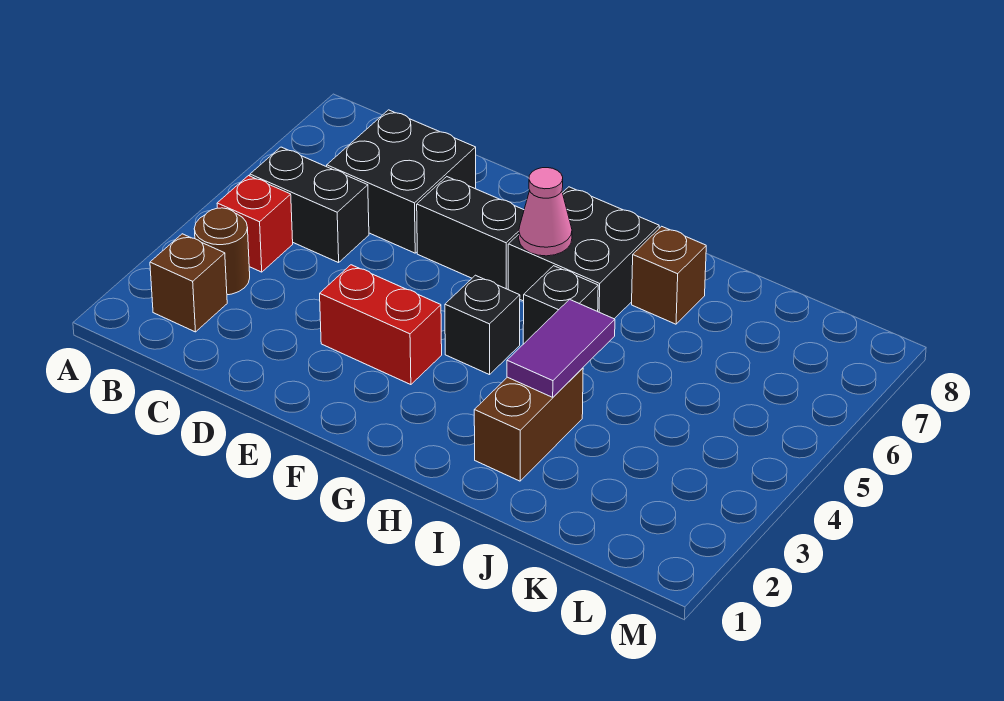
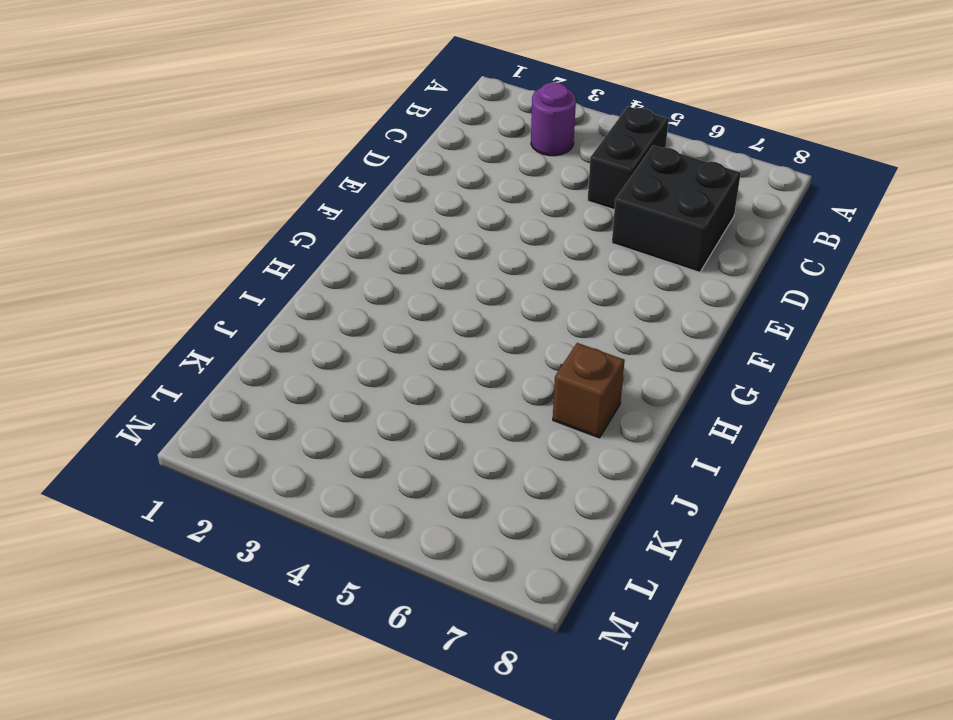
purple round brick B3 level 1 -> brown round brick B3 level 1
none -> brown brick B2 level 1
none -> red brick B4 level 1
none -> red brick E3:F3 level 1

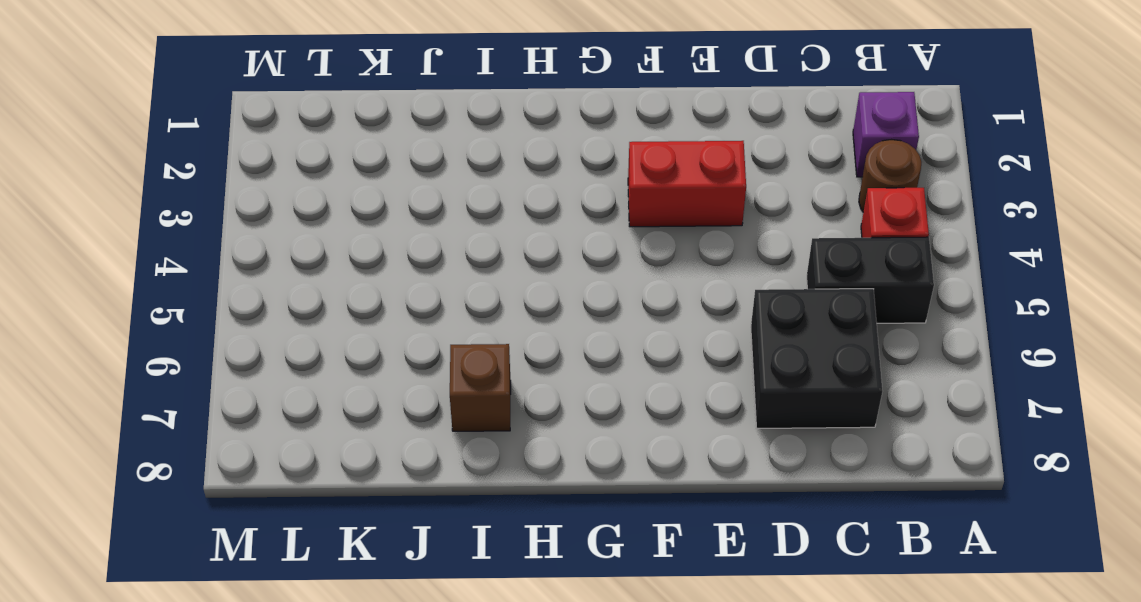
purple brick B2 level 1 -> brown brick B2 level 1
none -> black brick E6:F6 level 1
none -> black brick G4 level 1
none -> black brick G6:H7 level 1

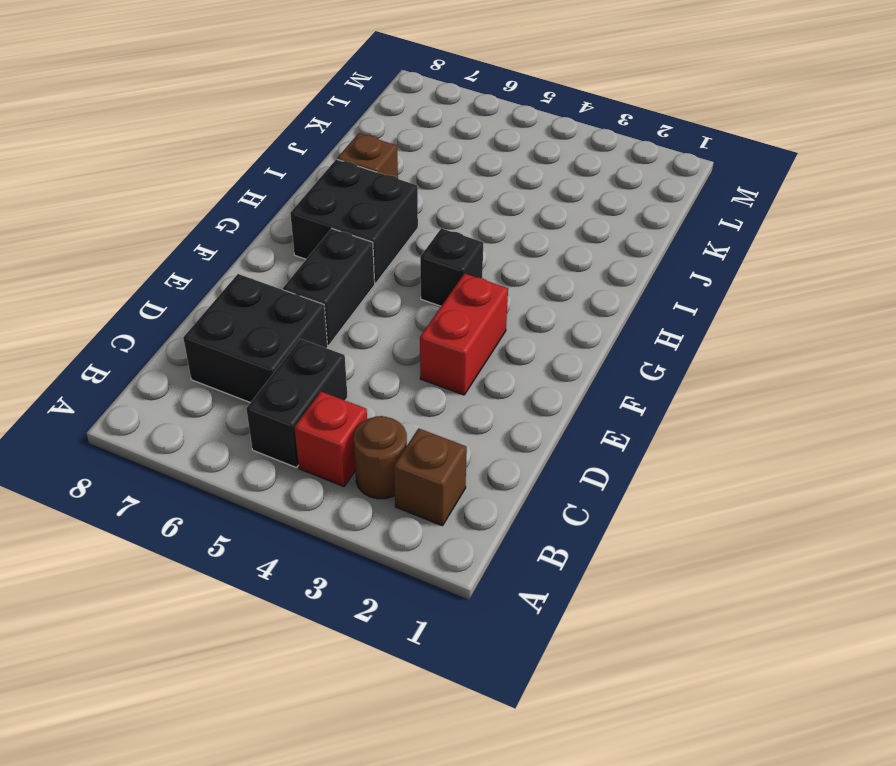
none -> black brick H5 level 1
none -> brown brick I2:I3 level 1
none -> pink cone G6 level 2

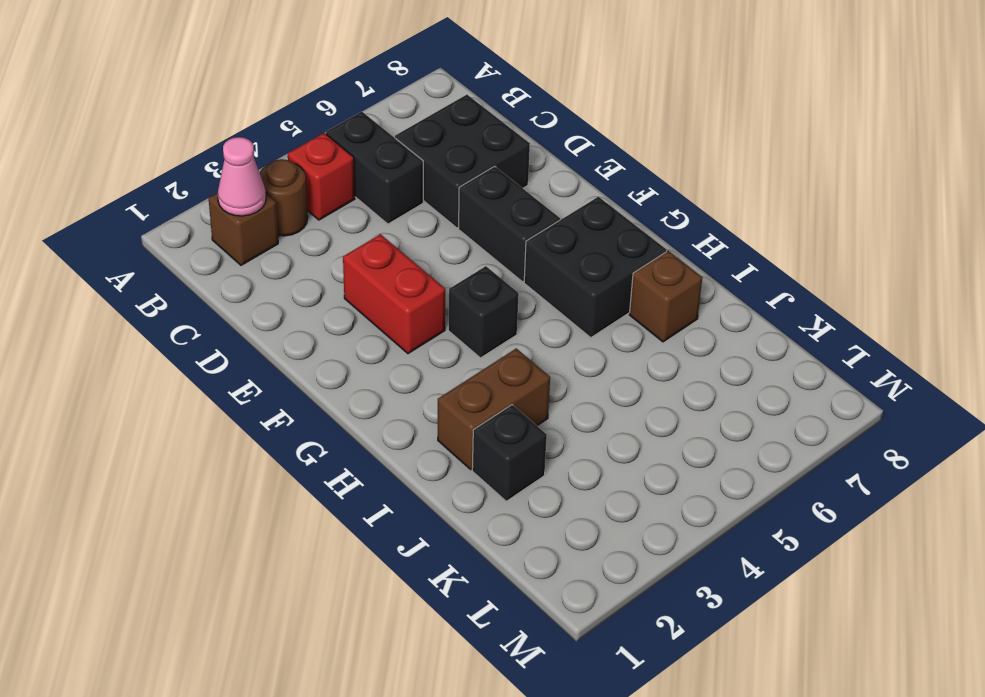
pink cone B2 level 2 -> pink cone G6 level 2
black brick J2 level 1 -> black brick H5 level 1
none -> purple tile I3:I4 level 2

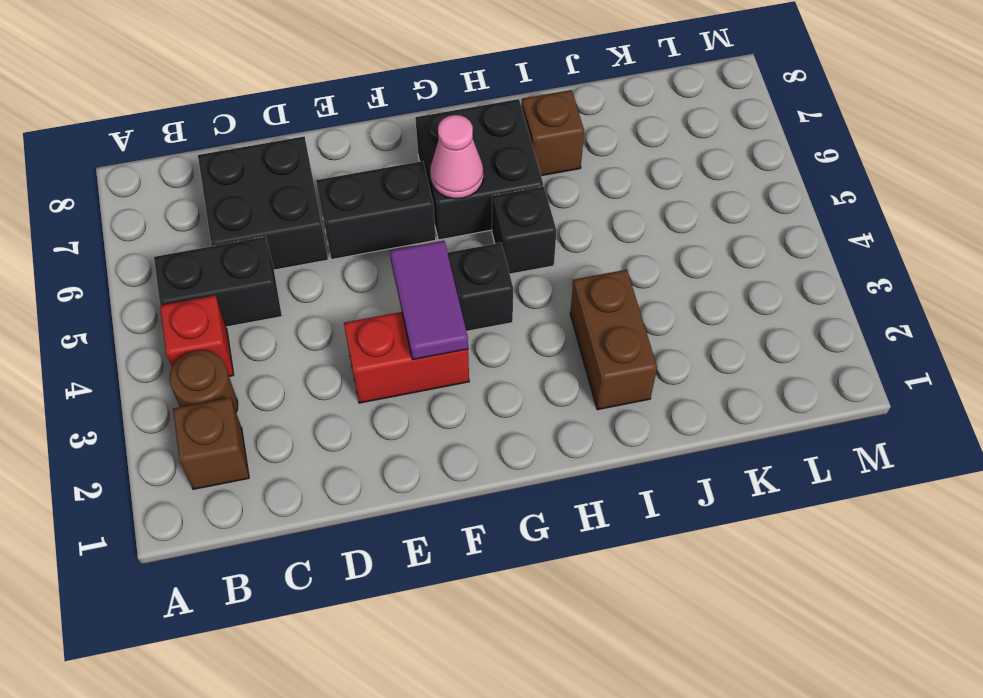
purple tile F3:F4 level 2 -> purple tile I3:I4 level 2

